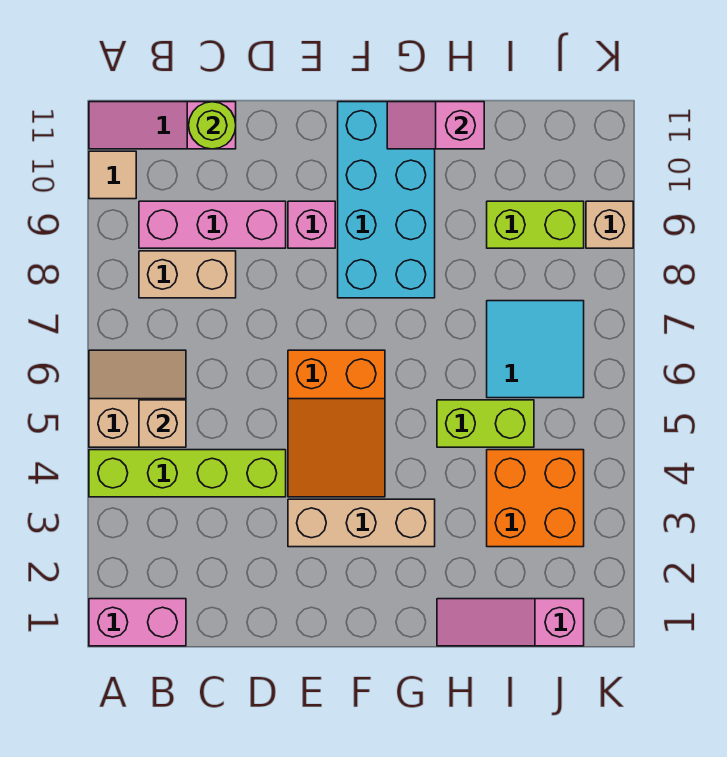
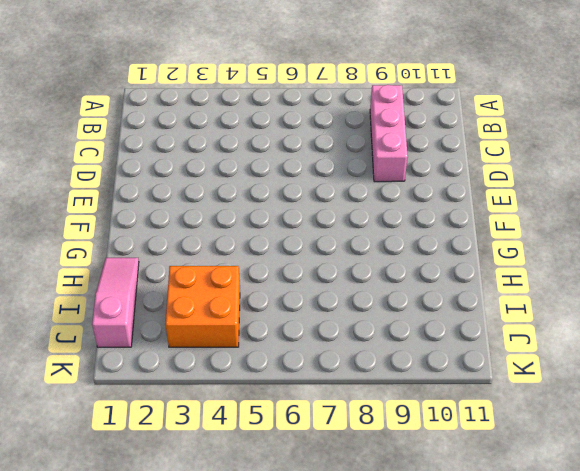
none -> pink brick A1:B1 level 1
none -> lime brick A4:D4 level 1
none -> tan slope A5:B6 level 1 top 5

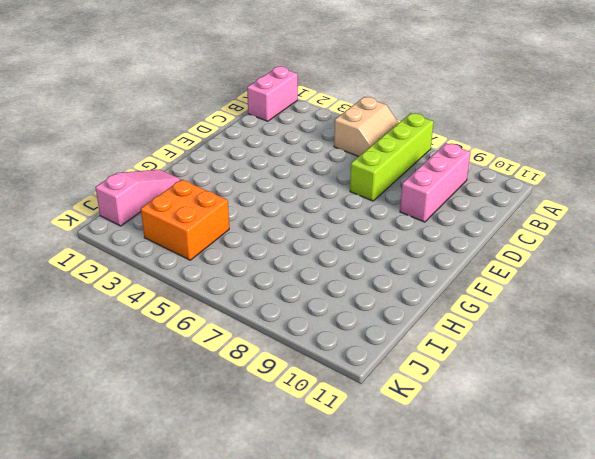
lime brick A7:D7 level 1 -> lime brick A4:D4 level 1
none -> tan tile A10 level 1
none -> pink slope A11:C11 level 1 top C
none -> tan brick B8:C8 level 1

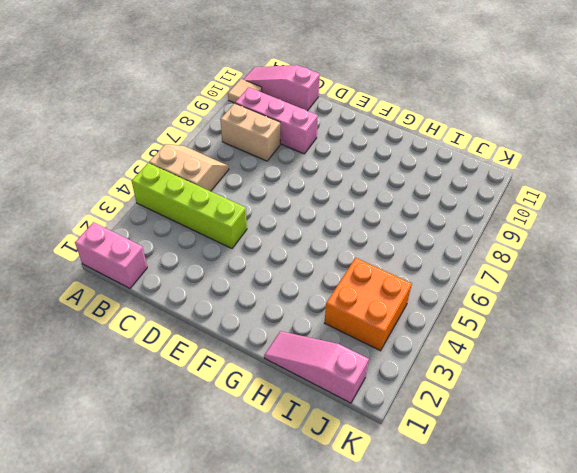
none -> tan brick E3:G3 level 1
none -> orange slope E4:F6 level 1 top 6
none -> pink brick E9 level 1

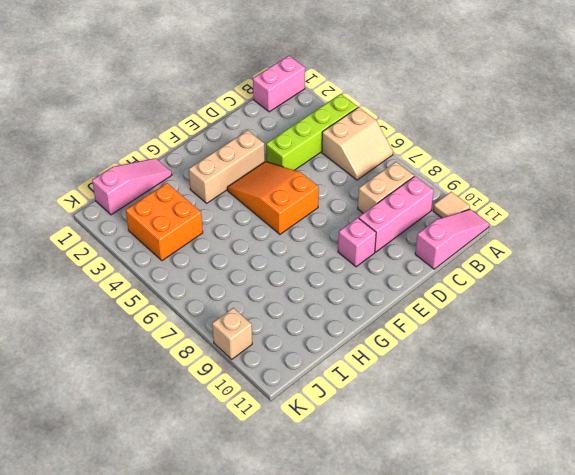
none -> cyan brick F8:G11 level 1
none -> lime brick H5:I5 level 1
none -> cyan tile I6:J7 level 1

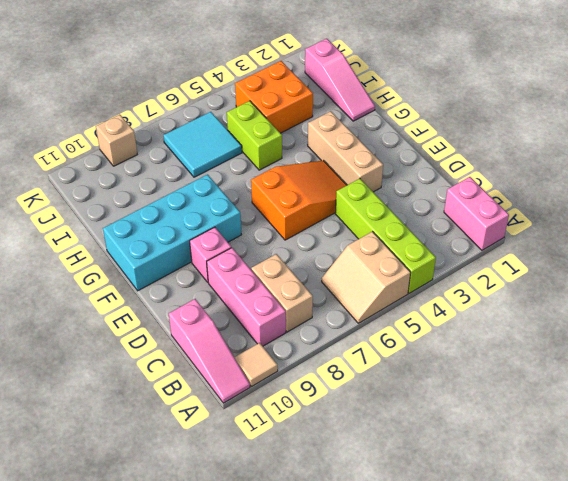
none -> lime brick I9:J9 level 1
none -> tan brick B5 level 2
none -> lime round brick C11 level 2

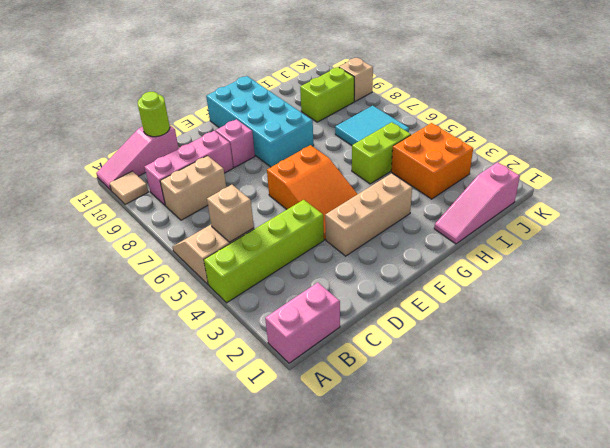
none -> pink slope G11:H11 level 2 top H

